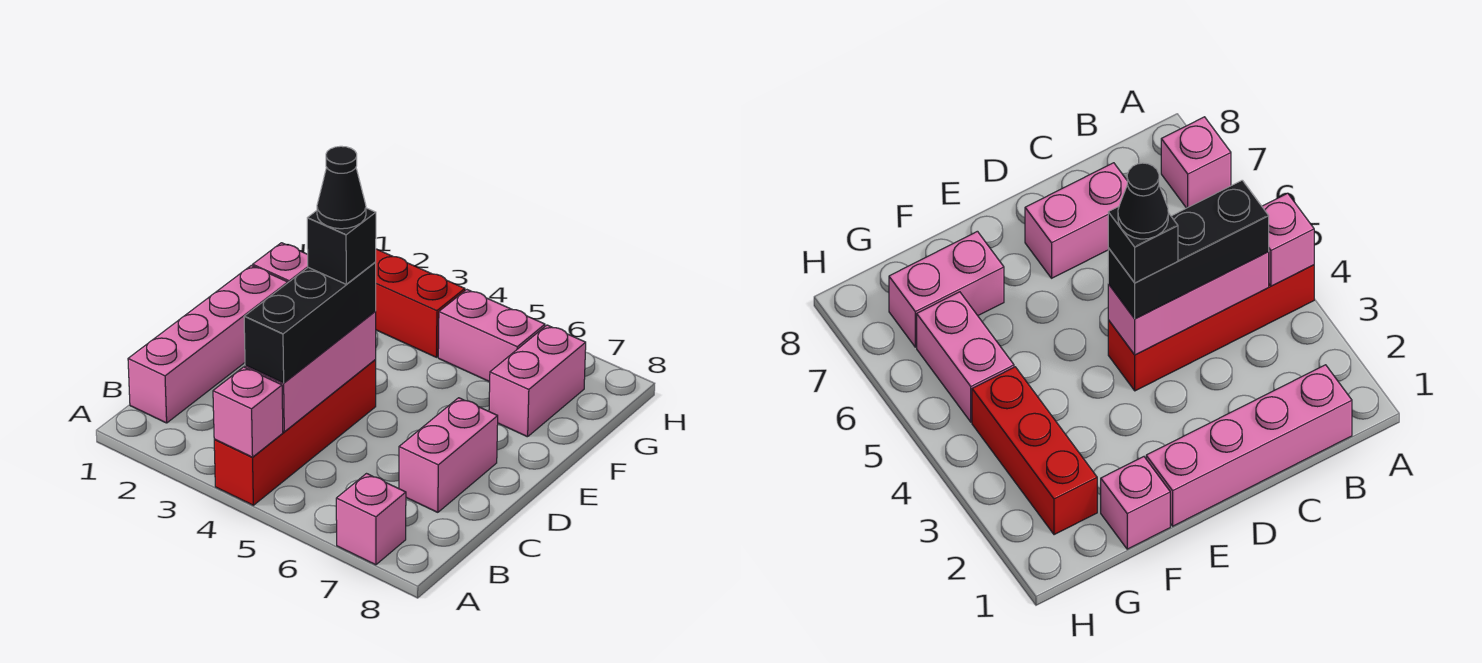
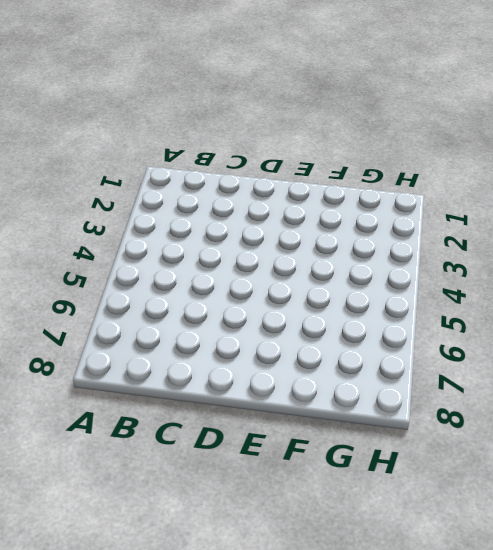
none -> red brick A4:D4 level 1
none -> pink brick A7 level 1
none -> pink brick B1:E1 level 1

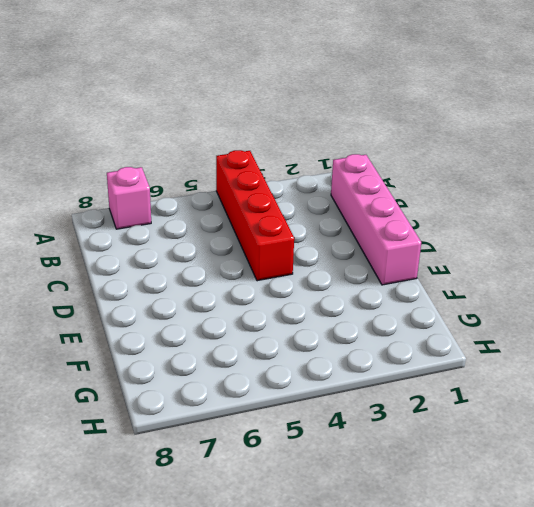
none -> pink brick C7:D7 level 1
none -> pink brick F1 level 1
none -> pink brick F7:G7 level 1

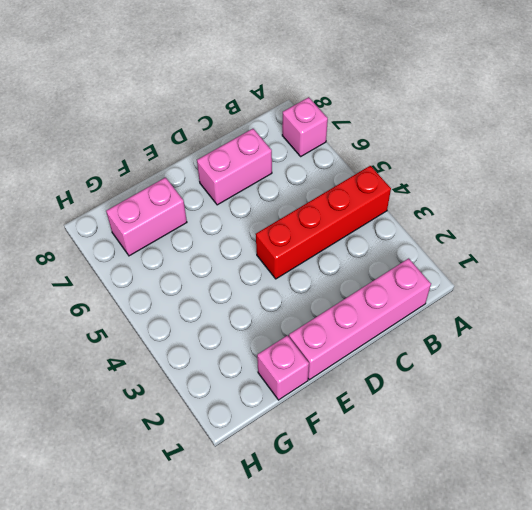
none -> red brick G2:G4 level 1
none -> pink brick G5:G6 level 1
none -> pink brick A4 level 2

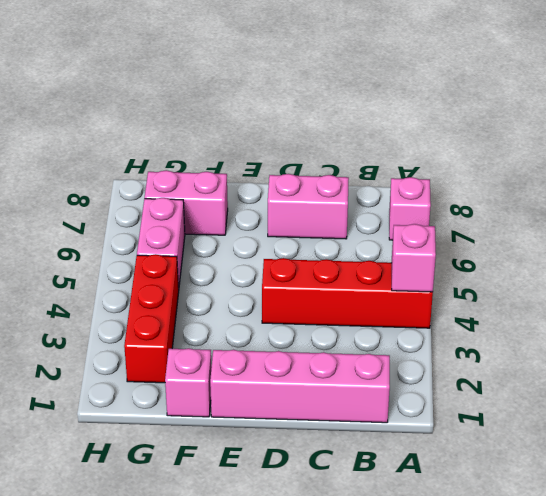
none -> pink brick B4:D4 level 2
none -> black brick B4:D4 level 3
none -> black brick D4 level 4

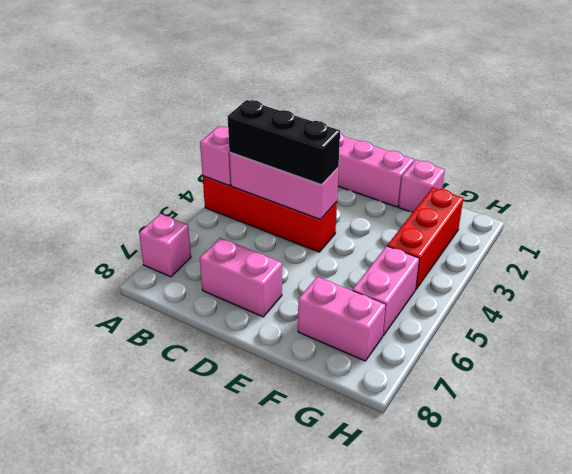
none -> black brick D4 level 4
none -> black cone D4 level 5

